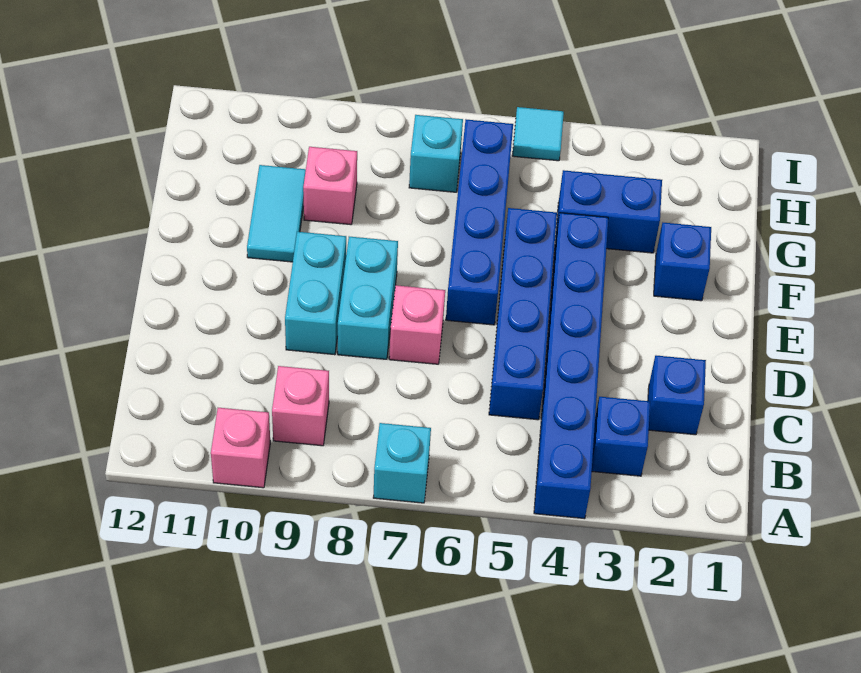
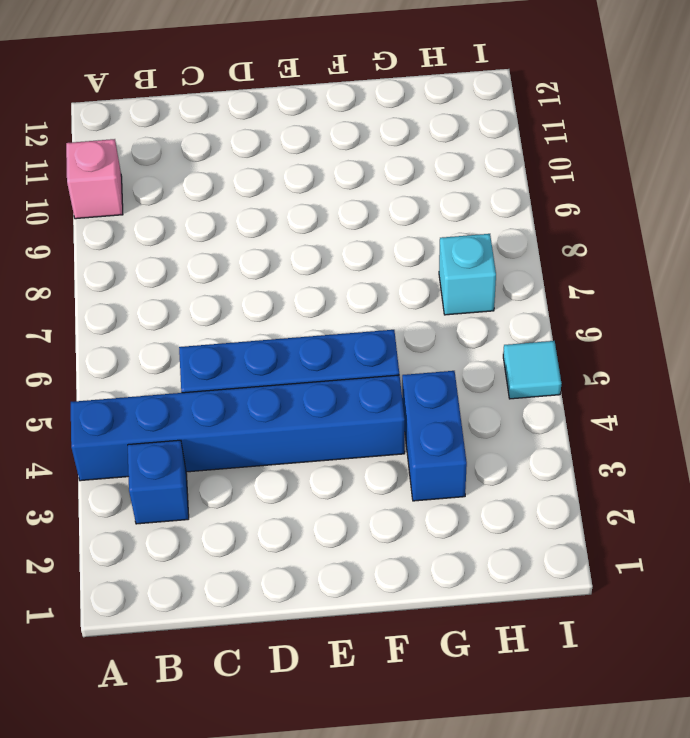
none -> cyan brick A7 level 1
none -> pink brick B9 level 1
none -> blue brick C2 level 1

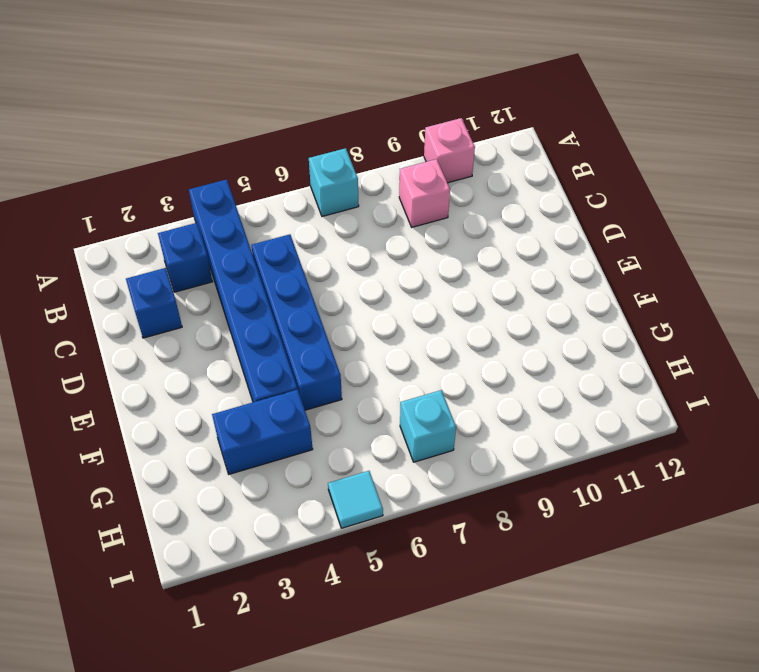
none -> pink brick D7 level 1
none -> cyan brick D8:E8 level 1
none -> cyan brick D9:E9 level 1

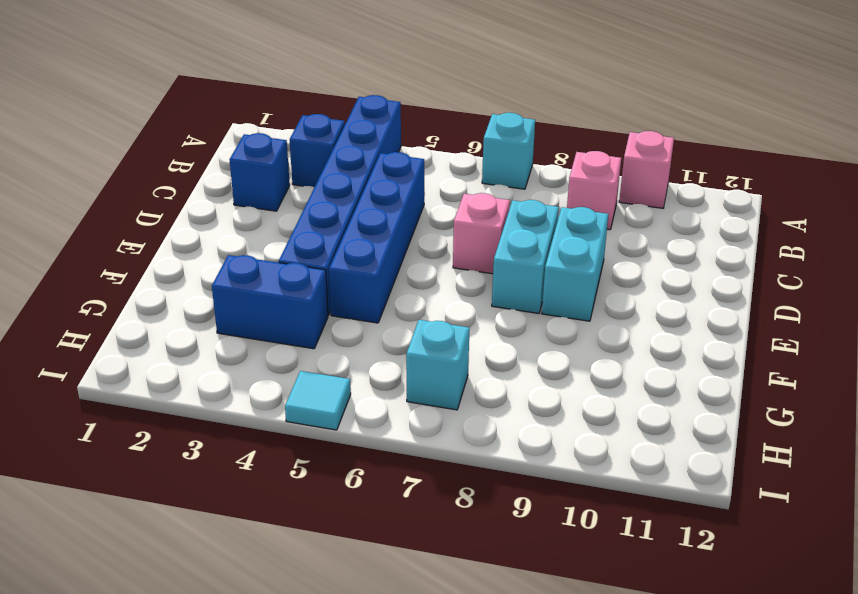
none -> blue brick E6:H6 level 1
none -> blue brick F2 level 1
none -> cyan tile F10:G10 level 1

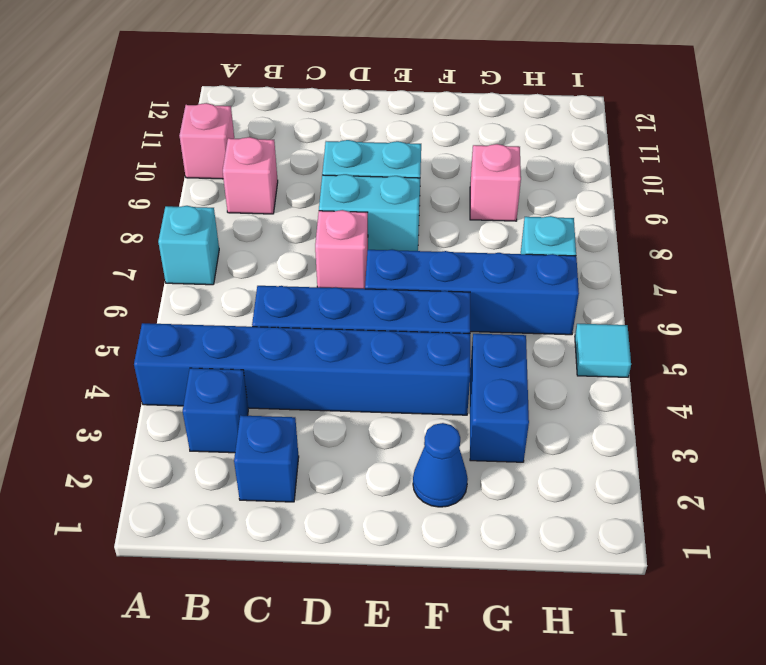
blue cone F2 level 1 -> blue brick F2 level 1
none -> cyan tile F10:G10 level 1

